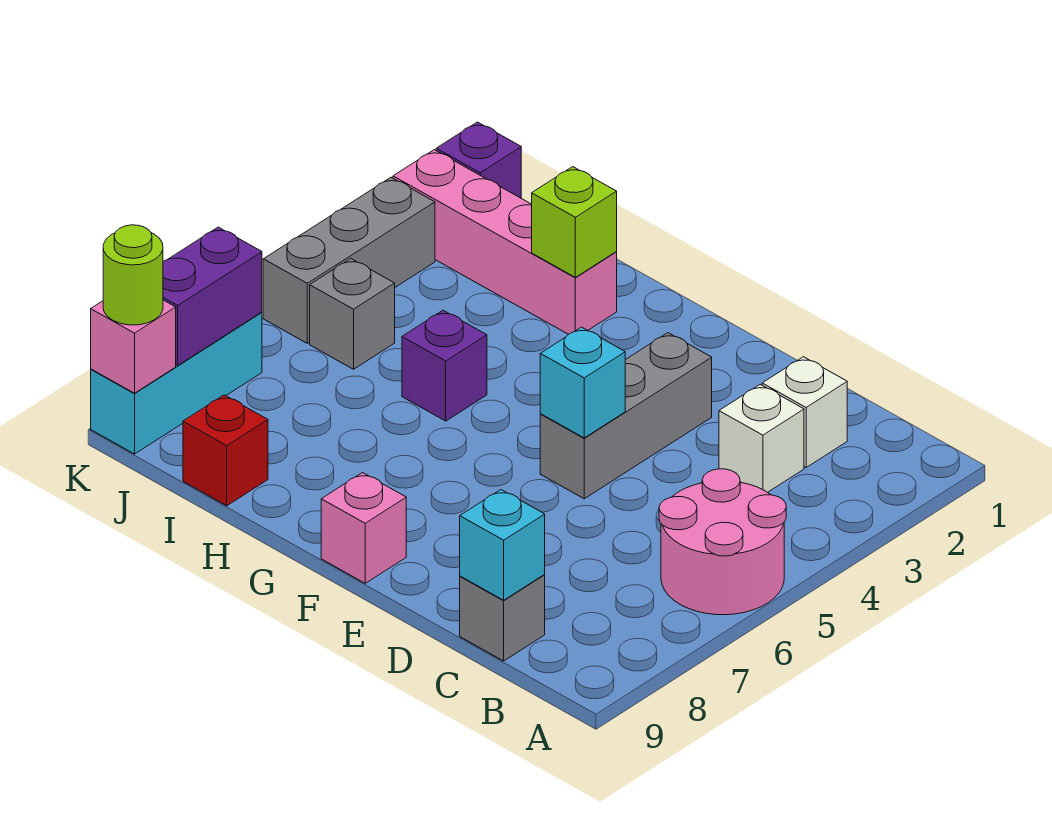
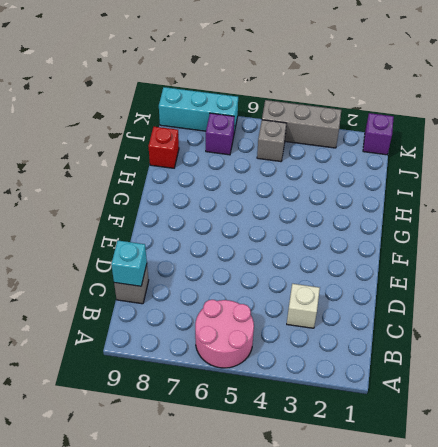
purple brick J7 level 1 -> purple brick H5 level 1
none -> white brick C2 level 1
none -> grey brick E3:E5 level 1
none -> pink brick F9 level 1

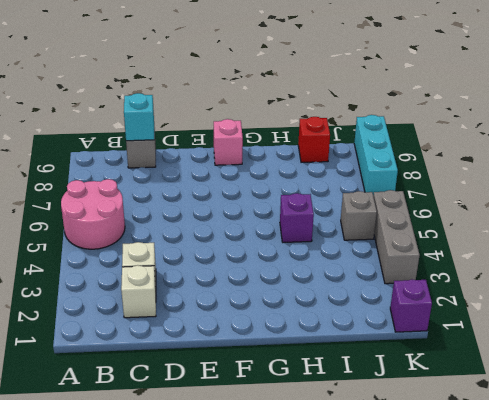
none -> grey brick E3:E5 level 1
none -> pink brick H2:K2 level 1
none -> cyan brick E5 level 2

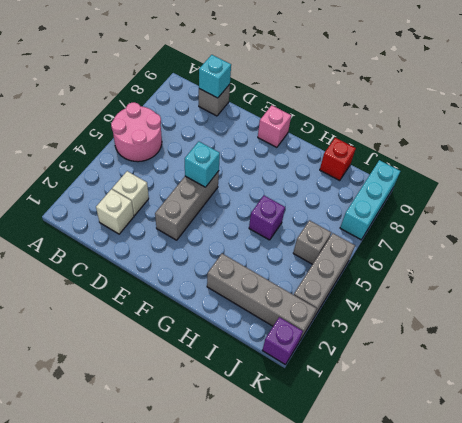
grey brick H2:K2 level 1 -> pink brick H2:K2 level 1
none -> lime brick H2 level 2
none -> purple brick K7:K8 level 2
none -> pink brick K9 level 2

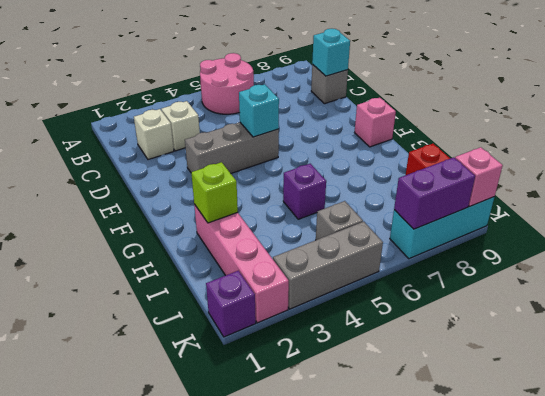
none -> lime round brick K9 level 3

